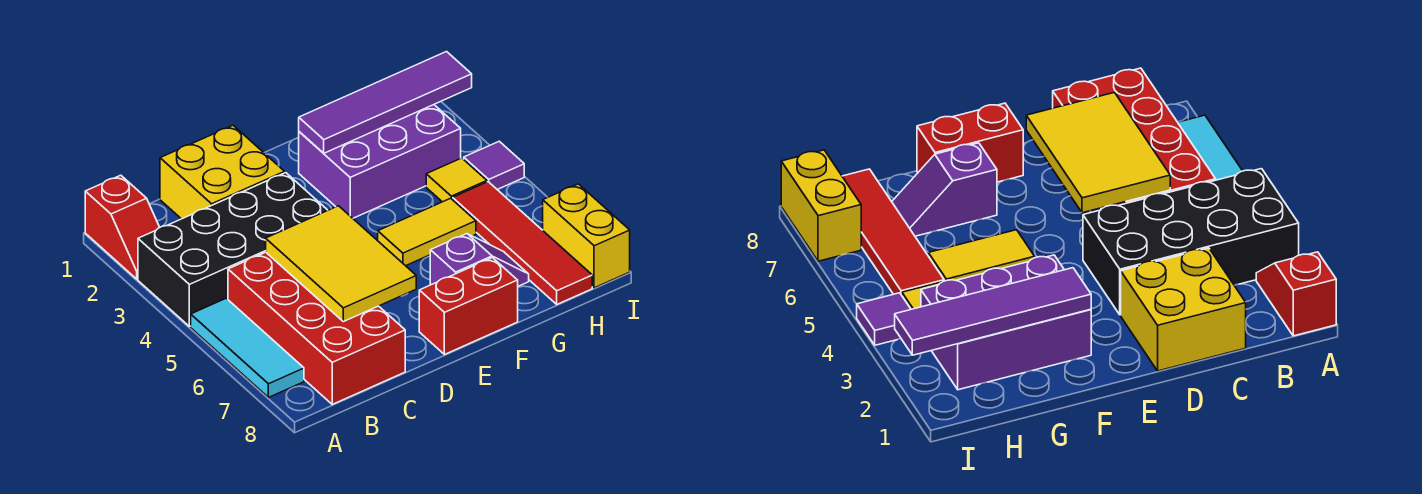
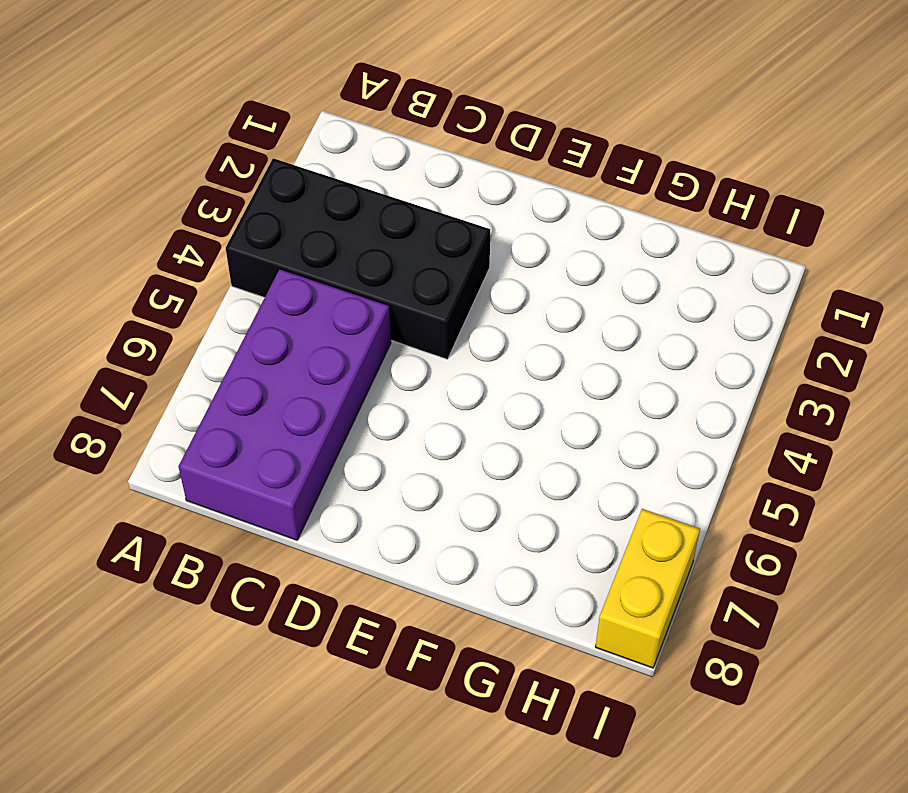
purple brick B5:C8 level 1 -> red brick B5:C8 level 1
none -> red slope A1:A2 level 1 top 1
none -> cyan tile A5:A7 level 1
none -> yellow brick C1:D2 level 1

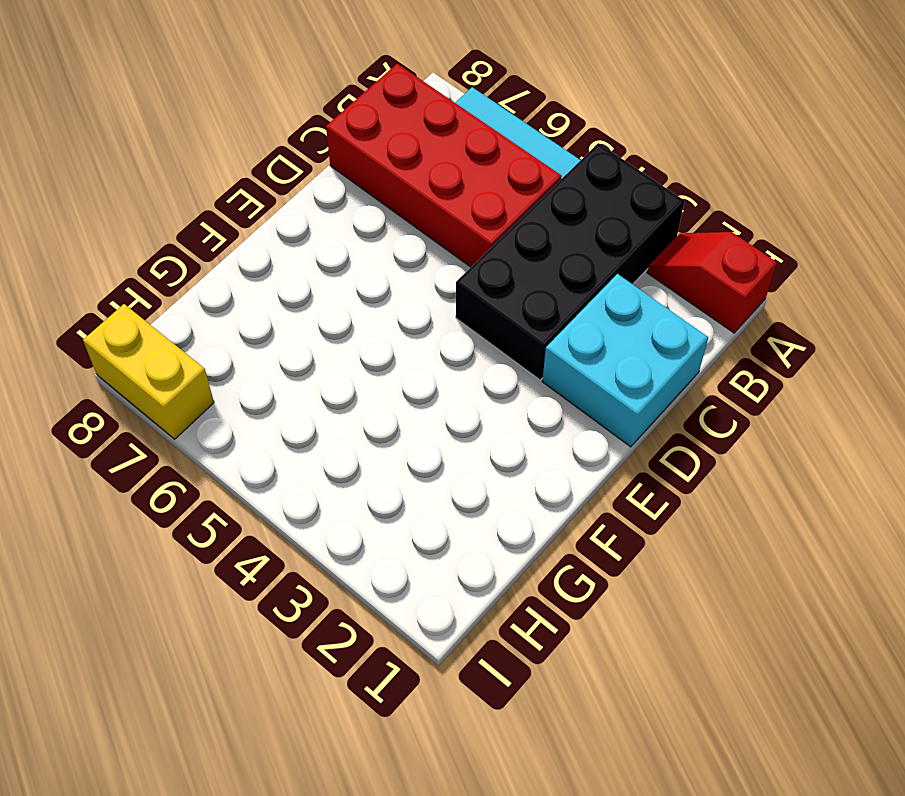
cyan brick C1:D2 level 1 -> yellow brick C1:D2 level 1
none -> red brick E8:F8 level 1
none -> purple brick F2:H3 level 1
none -> yellow tile F5:G5 level 1

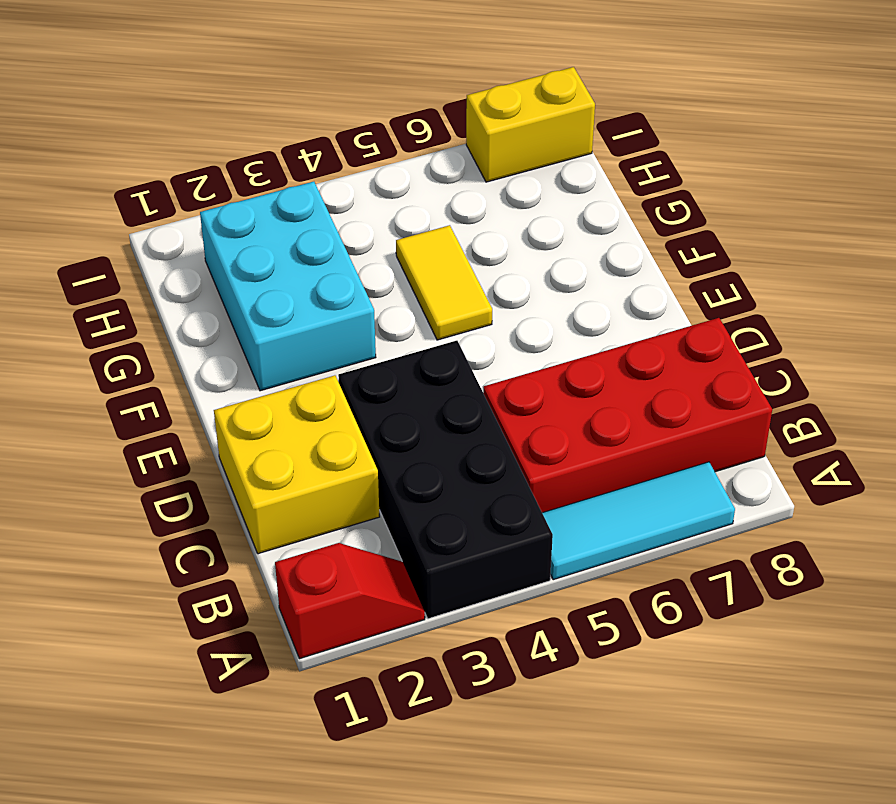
cyan brick F2:H3 level 1 -> purple brick F2:H3 level 1
none -> red brick E8:F8 level 1
none -> purple slope F7:G7 level 1 top F
none -> yellow tile H4 level 1

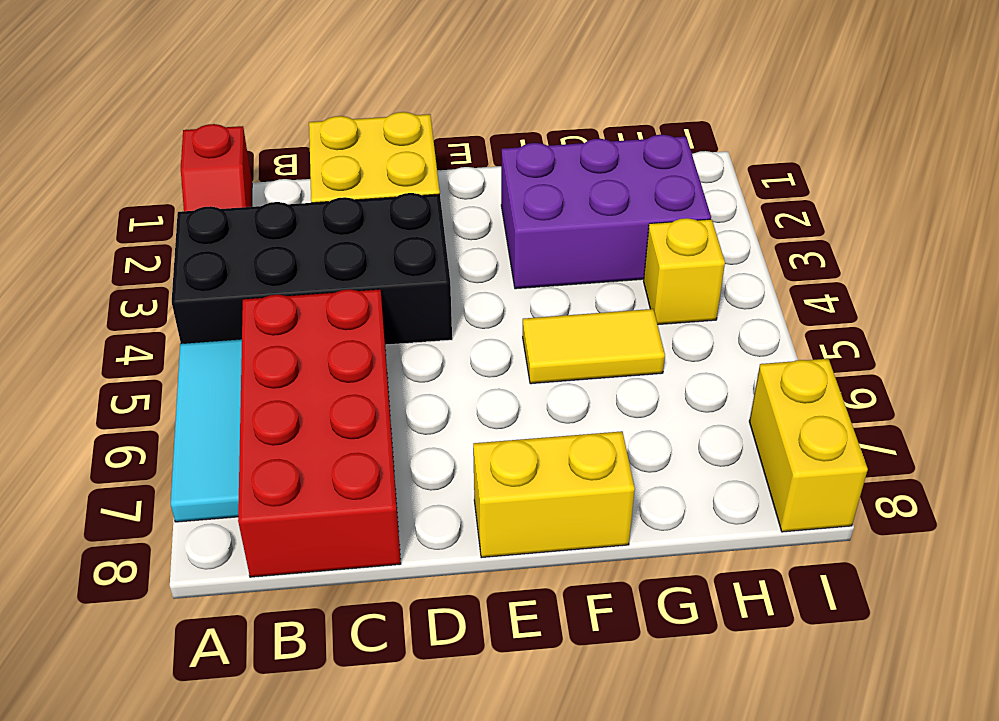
yellow brick E8:F8 level 1 -> red brick E8:F8 level 1
yellow brick H4 level 1 -> yellow tile H4 level 1
none -> purple slope F7:G7 level 1 top F
none -> red tile H5:H8 level 1
none -> purple tile I4 level 1

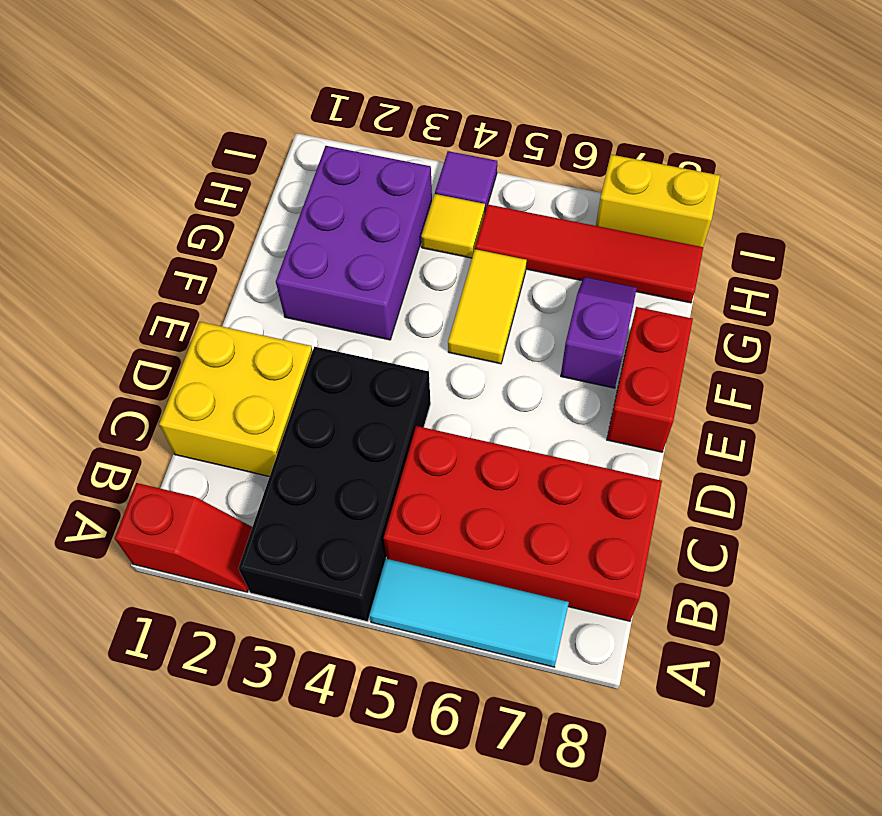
none -> yellow tile C5:D7 level 2
none -> purple tile F2:I2 level 2

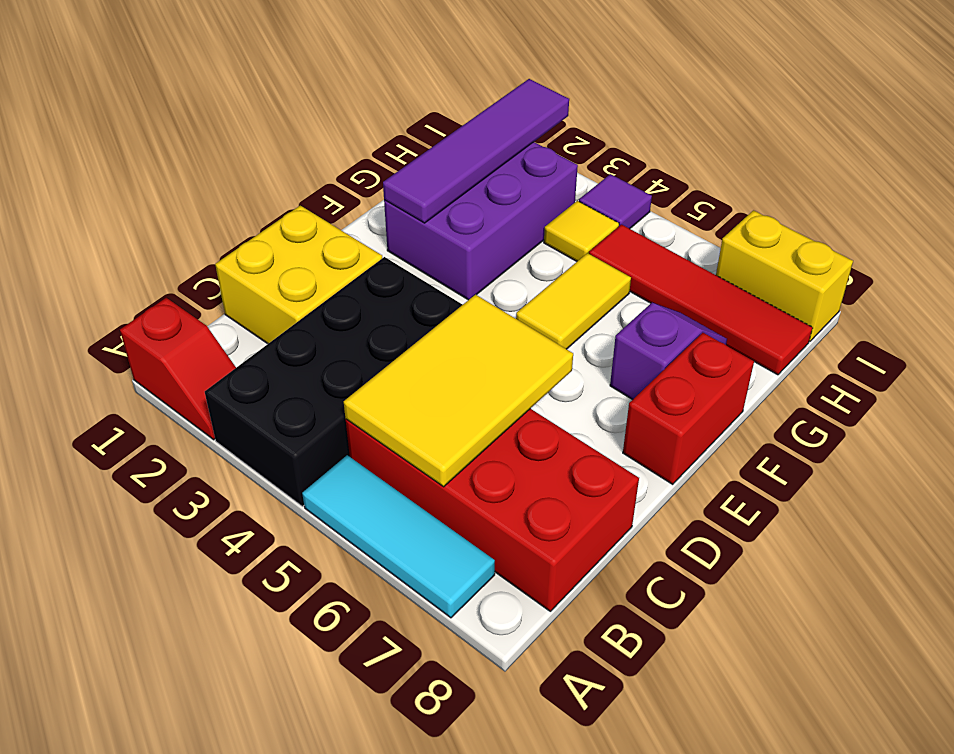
yellow tile B5:D6 level 2 -> yellow tile C5:D7 level 2

